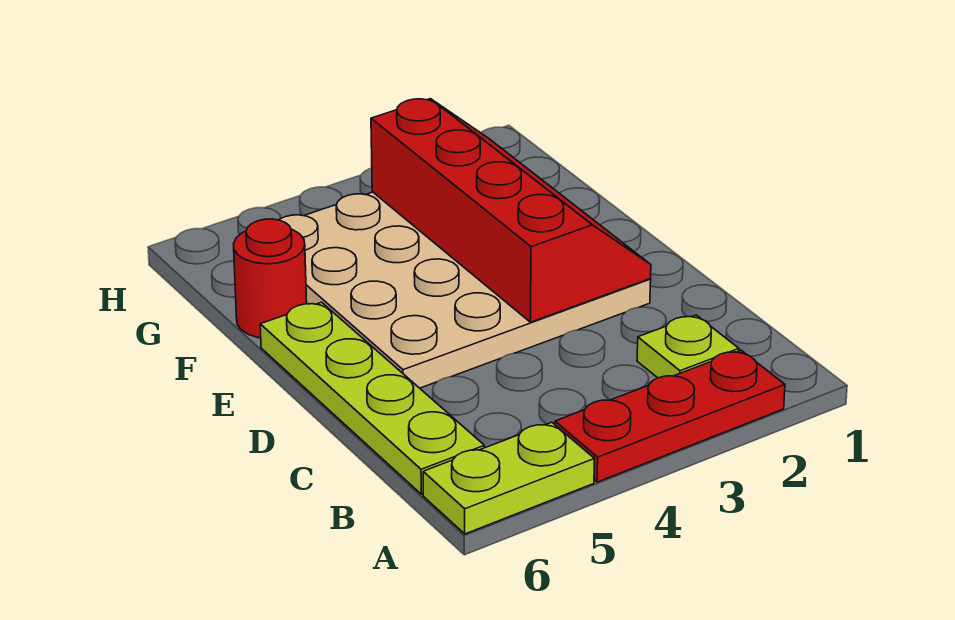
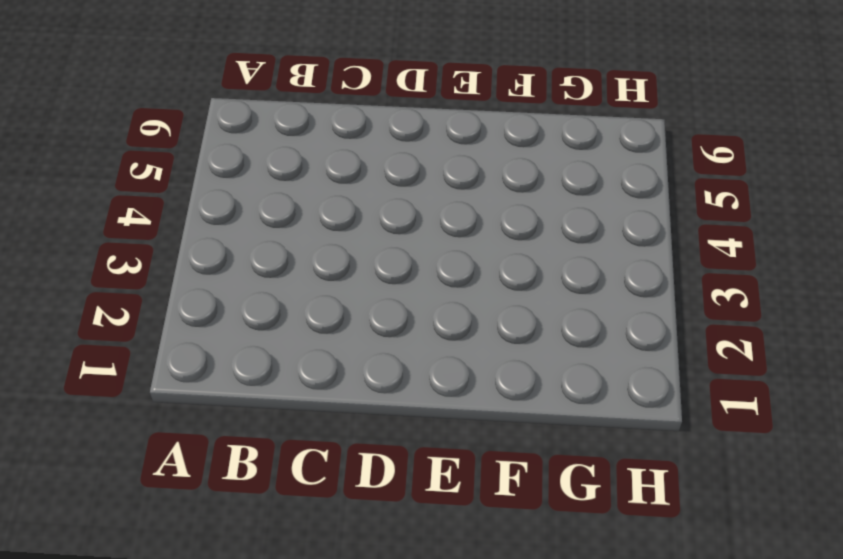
none -> red plate A2:A4 level 1
none -> lime plate A5:A6 level 1

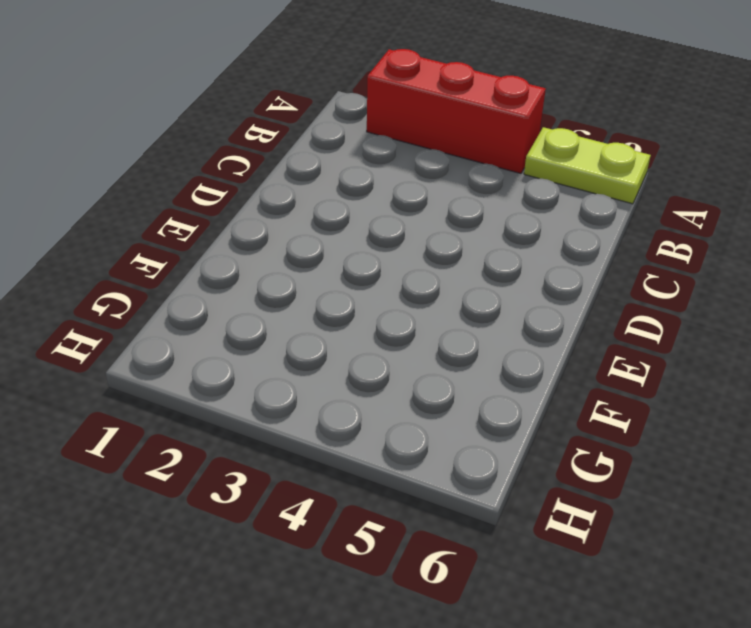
red brick A2:A4 level 1 -> red plate A2:A4 level 1
none -> lime plate B2 level 1
none -> lime plate B6:E6 level 1

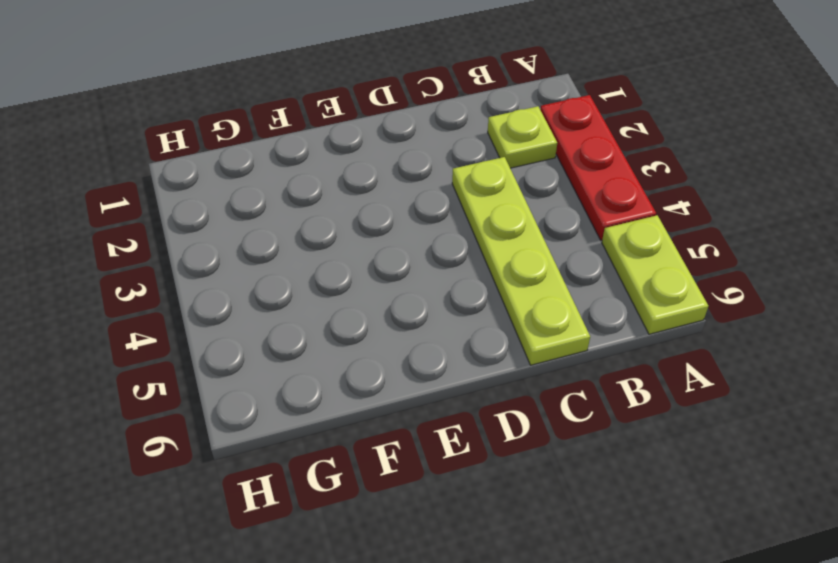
lime plate C3:C6 level 1 -> lime plate B6:E6 level 1
none -> tan plate D2:G5 level 1
none -> red round brick F6 level 1

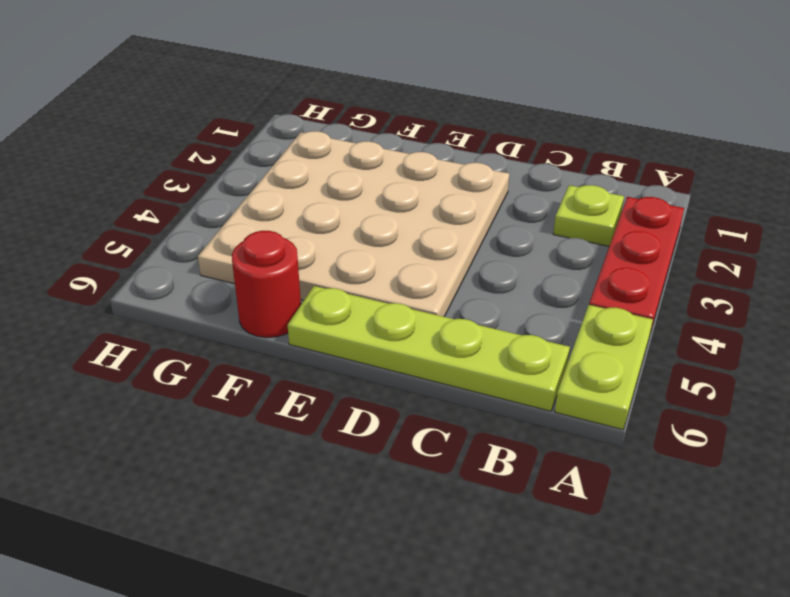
none -> red slope D2:G3 level 2 top 3

